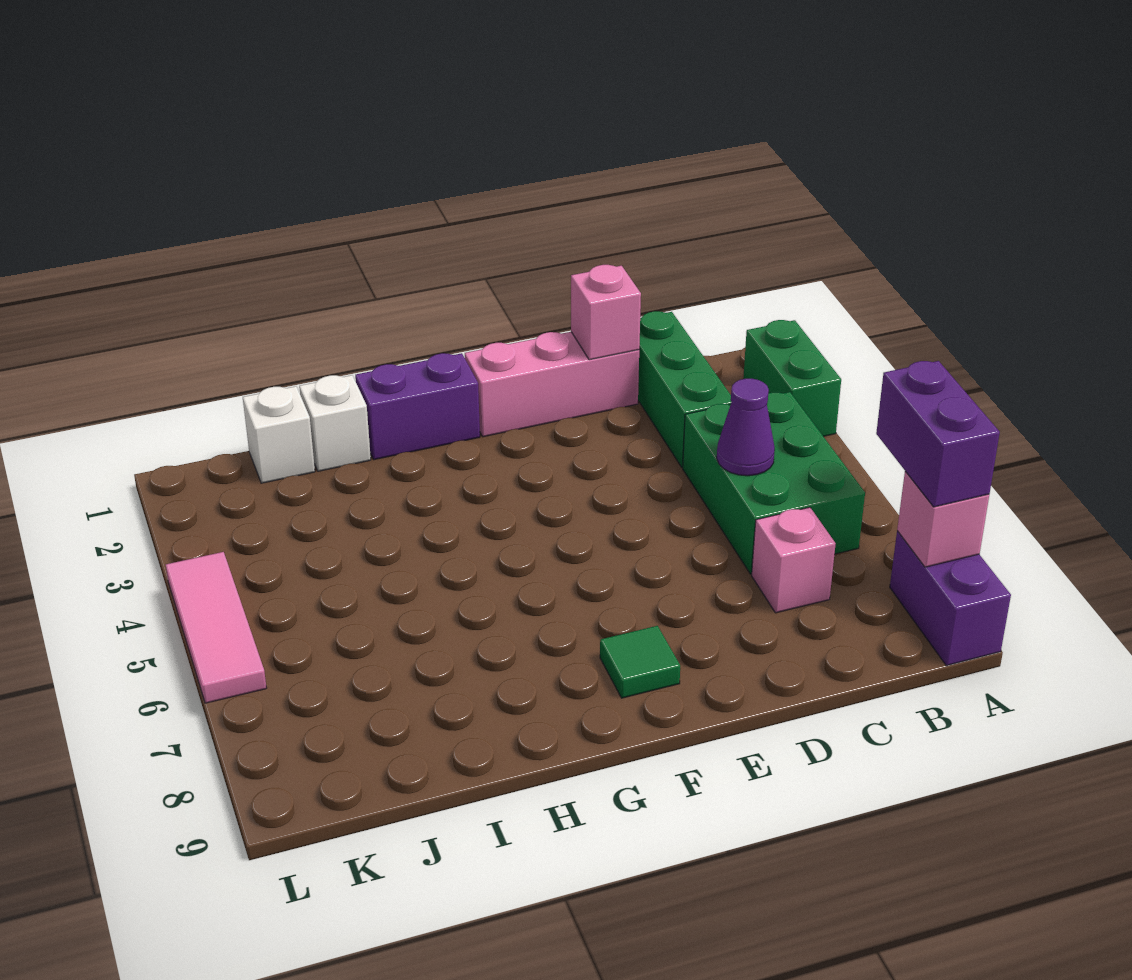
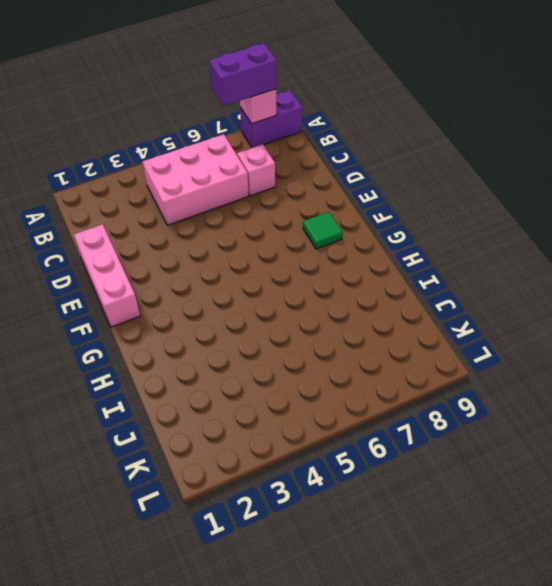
pink brick B4:C6 level 1 -> green brick B4:C6 level 1
none -> green brick A2:A3 level 1
none -> green brick C1:C3 level 1
none -> purple brick G1:H1 level 1

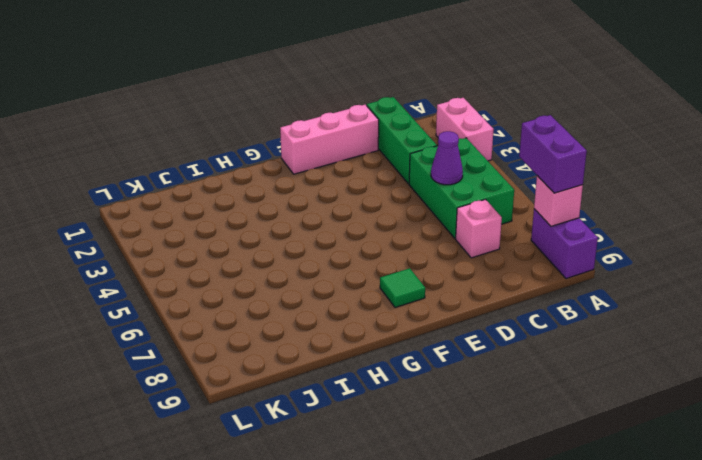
pink brick A2:A3 level 1 -> green brick A2:A3 level 1
none -> purple brick G1:H1 level 1
none -> white brick I1 level 1
none -> white brick J1 level 1

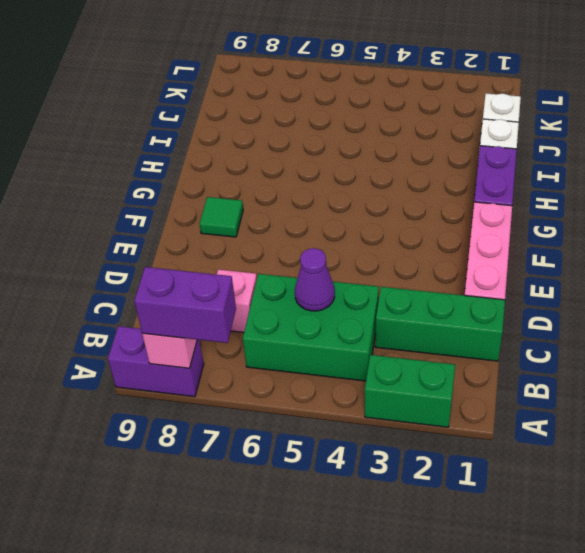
none -> pink tile L4:L6 level 1
none -> pink brick D1 level 2

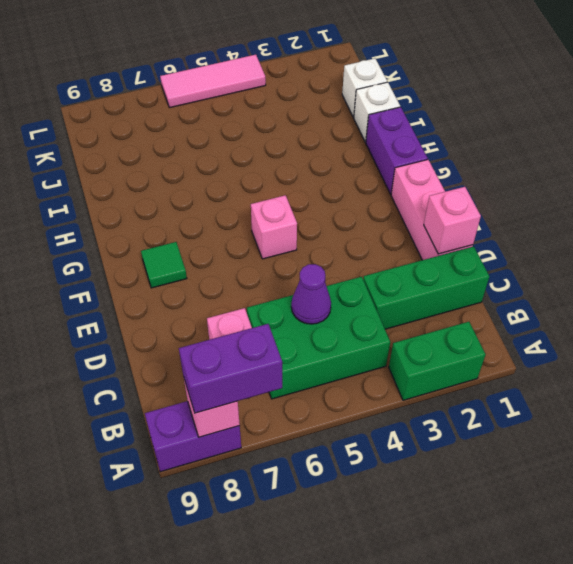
pink brick F5 level 1 -> none

